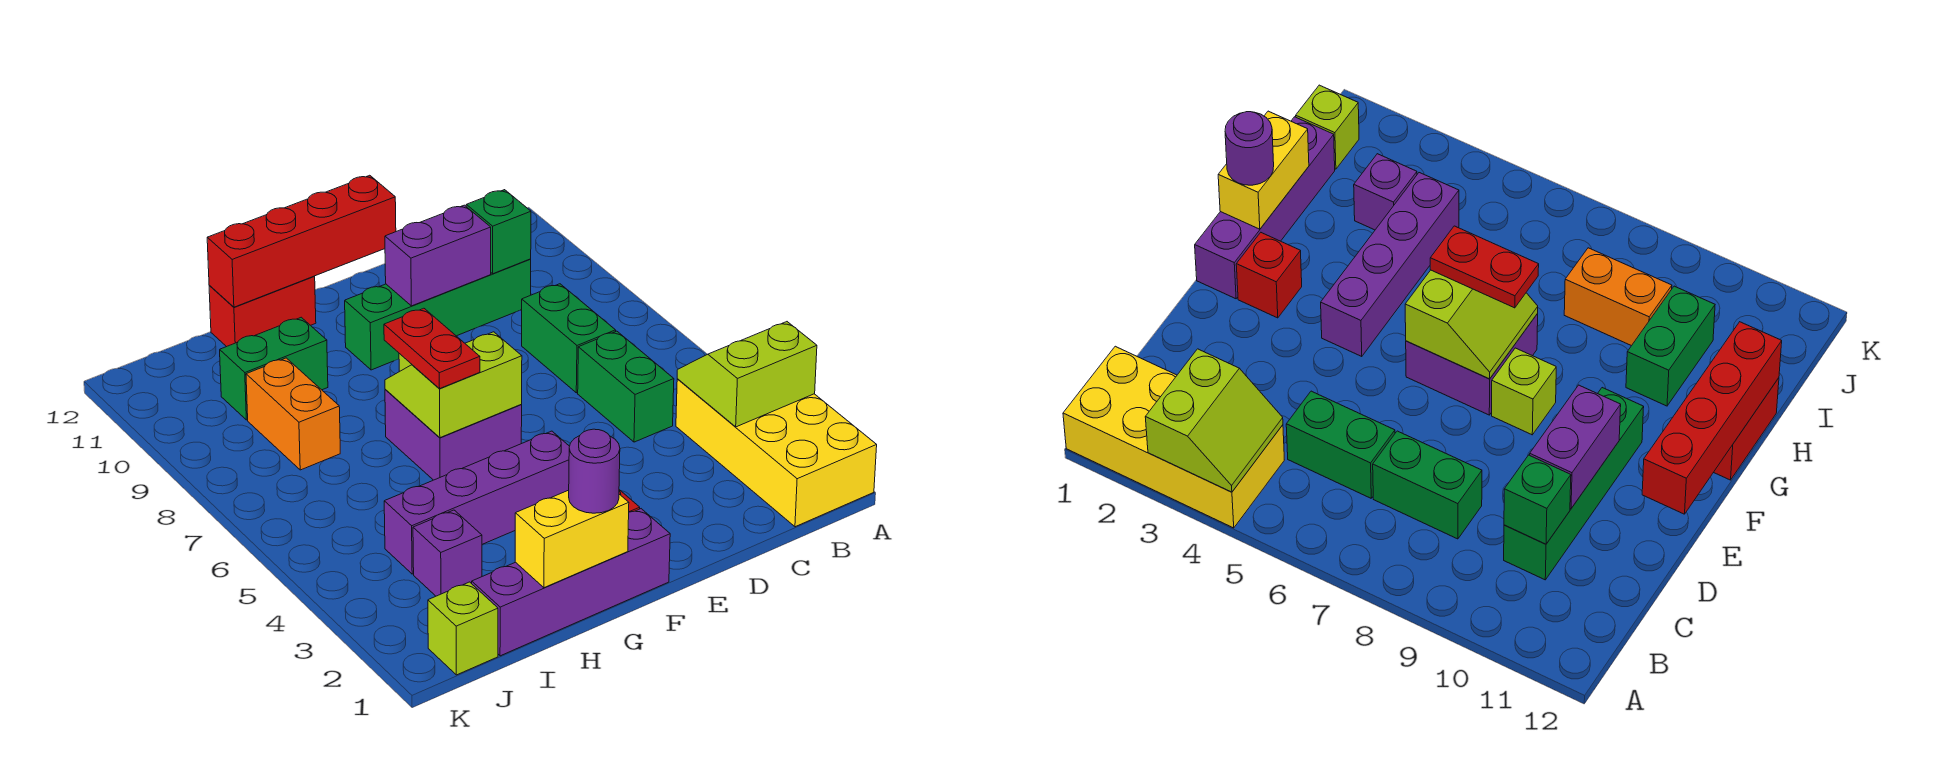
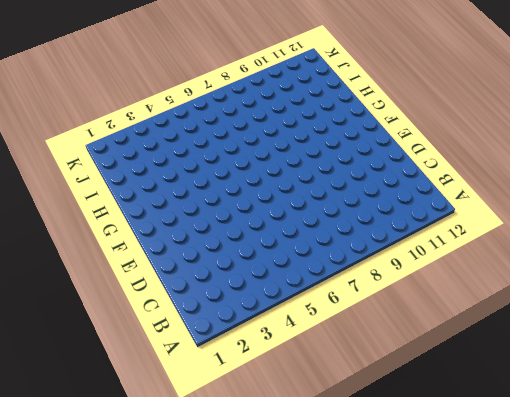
none -> yellow brick A1:B4 level 1
none -> green brick C5:C6 level 1
none -> green brick C7:C8 level 1

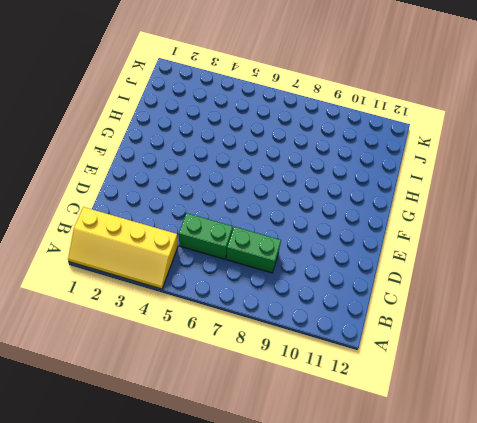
yellow slope A1:B4 level 1 top B -> yellow brick A1:B4 level 1
none -> green brick C10:F10 level 1
none -> purple brick F1:I1 level 1
none -> red brick F2 level 1

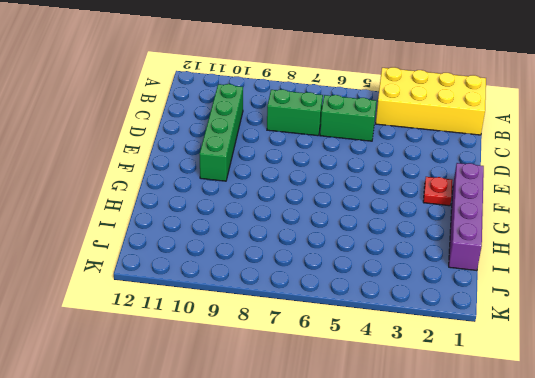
red plate F2 level 1 -> red brick F2 level 1
none -> purple brick F4:I4 level 1
none -> purple brick F6:G7 level 1
none -> lime brick F8 level 1

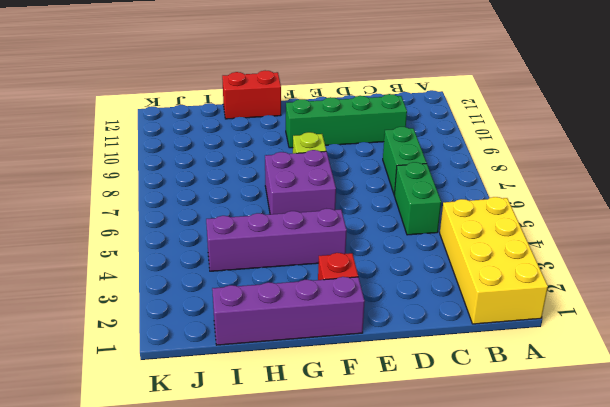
none -> green brick H10:I10 level 1
none -> purple brick I3 level 1
none -> orange brick I8:I9 level 1

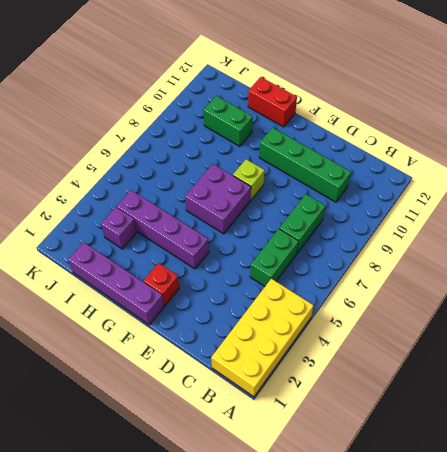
none -> orange brick I8:I9 level 1
none -> lime brick J1 level 1
none -> lime slope A3:B4 level 2 top 3

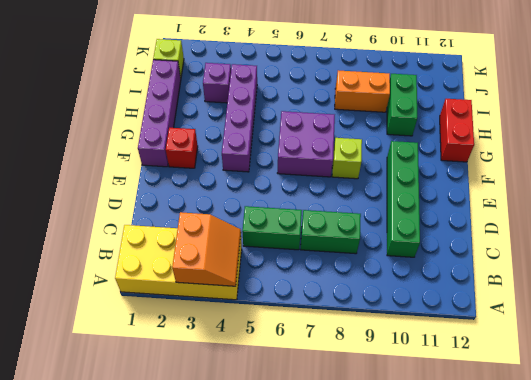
orange slope A3:B4 level 2 top 3 -> lime slope A3:B4 level 2 top 3
none -> green brick C10 level 2
none -> purple brick D10:E10 level 2
none -> red brick E12:H12 level 2

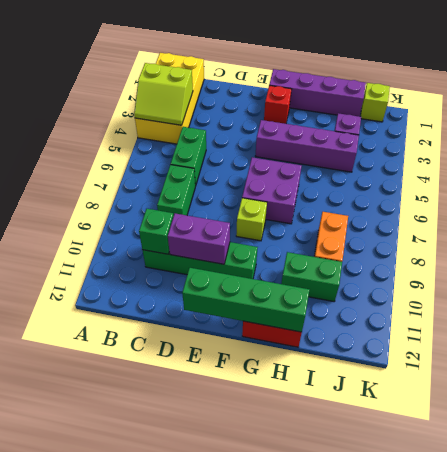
green brick E12:H12 level 2 -> red brick E12:H12 level 2
none -> lime slope F6:G7 level 2 top 6
none -> yellow brick G1:H1 level 2
none -> purple round brick G1 level 3

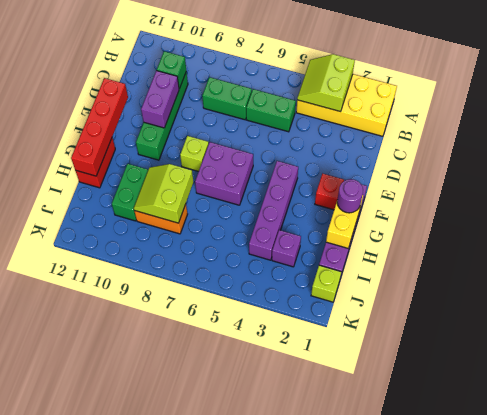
lime slope H8:I9 level 2 top 8 -> lime slope F6:G7 level 2 top 6
none -> red plate G6:G7 level 3

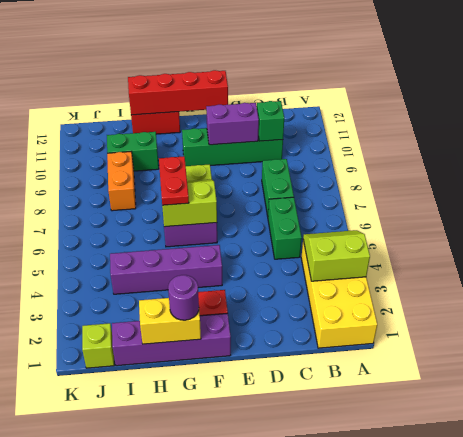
none -> purple brick I3 level 1

